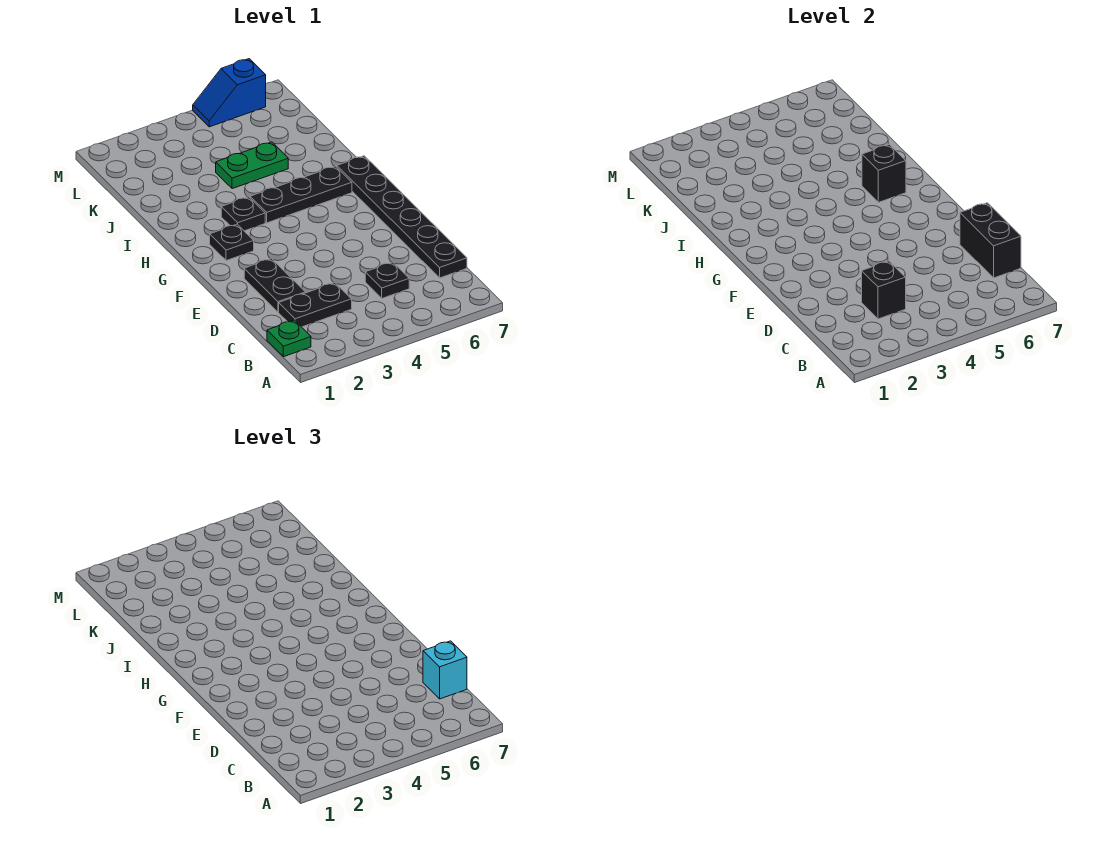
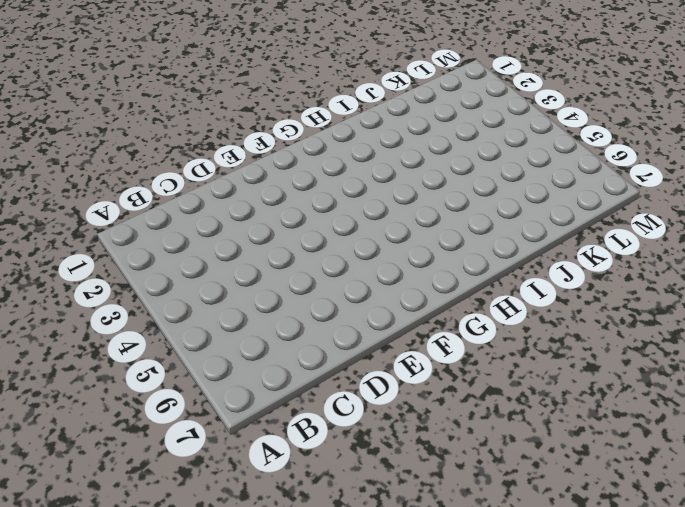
none -> green plate B1 level 1
none -> black plate C2:C3 level 1
none -> black plate C5 level 1

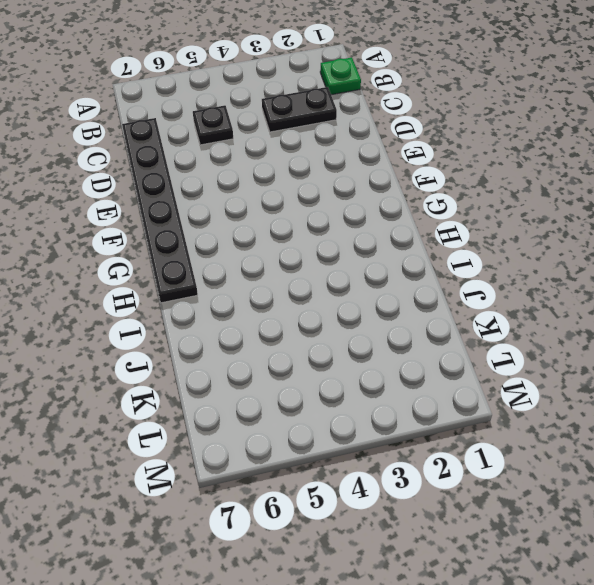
none -> black plate D2:E2 level 1
none -> black plate G2 level 1
none -> black plate H3 level 1

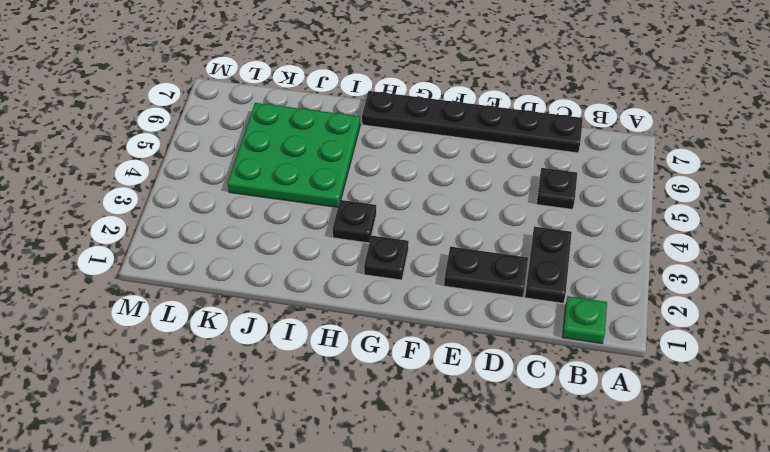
green plate I4:K6 level 1 -> green plate J4:J5 level 1
none -> black plate H4:H6 level 1
none -> blue slope M5:M6 level 1 top 6
none -> black brick C3 level 2

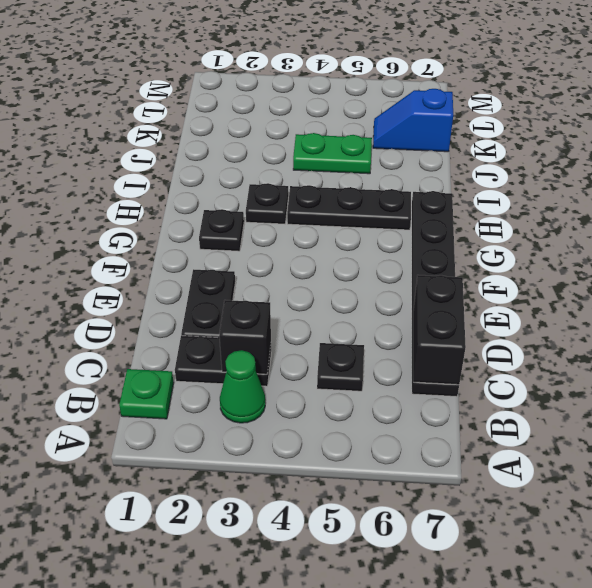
green cone B3 level 1 -> none
blue slope K6:K7 level 1 top 7 -> blue slope M5:M6 level 1 top 6
none -> black brick H6 level 2
none -> cyan brick C7 level 3

